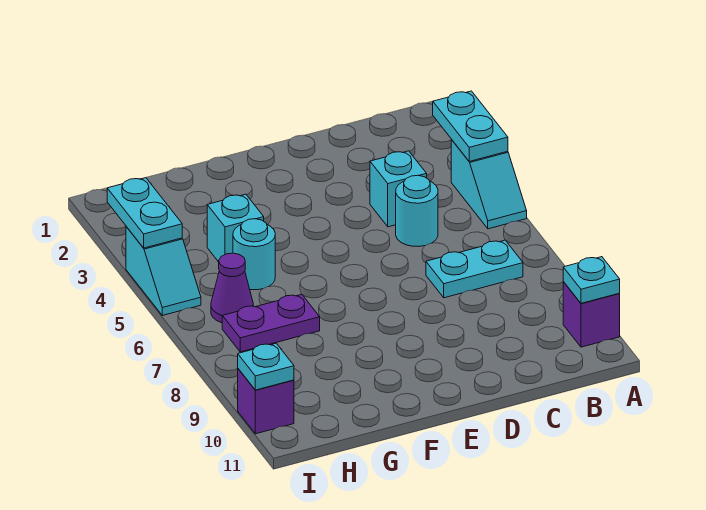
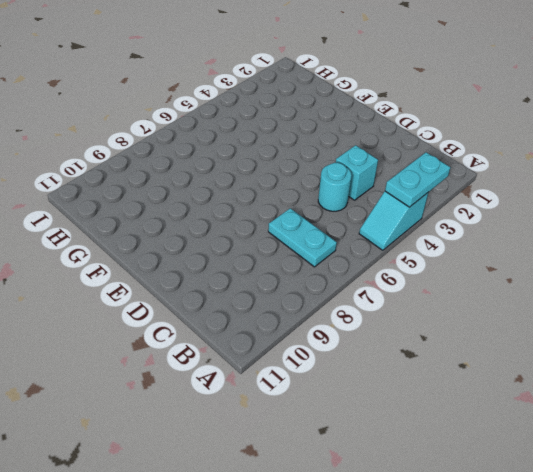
none -> purple brick A10 level 1
none -> cyan brick G4 level 1
none -> cyan round brick G5 level 1

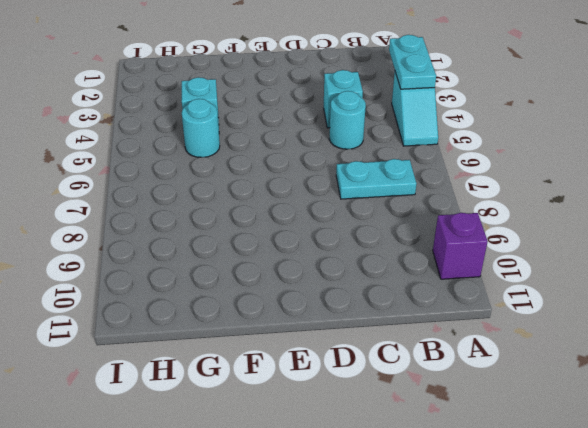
none -> purple plate G7:H7 level 1
none -> purple cone H6 level 1
none -> cyan slope I4:I5 level 1 top 4

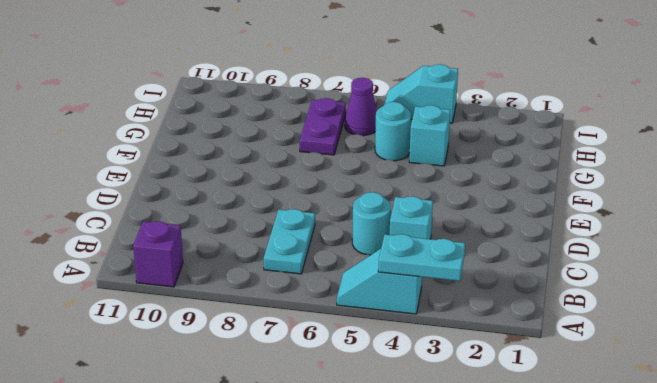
none -> purple brick I10 level 1
none -> cyan plate A10 level 2
none -> cyan plate I3:I4 level 2

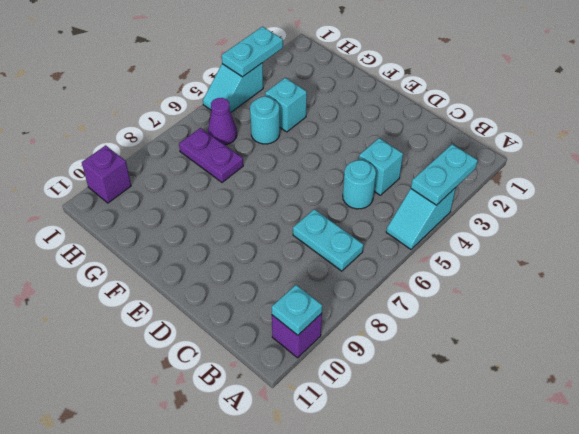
none -> cyan plate I10 level 2

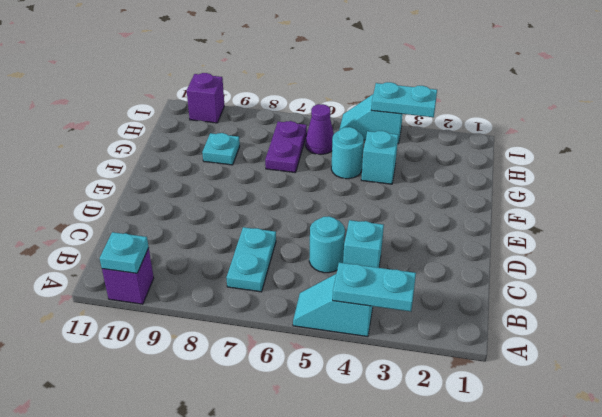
cyan plate G9 level 1 -> cyan plate I10 level 2

